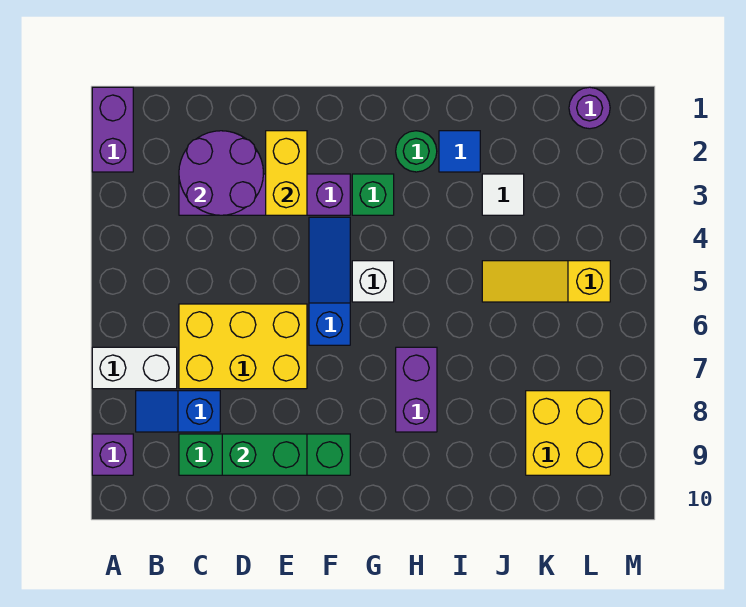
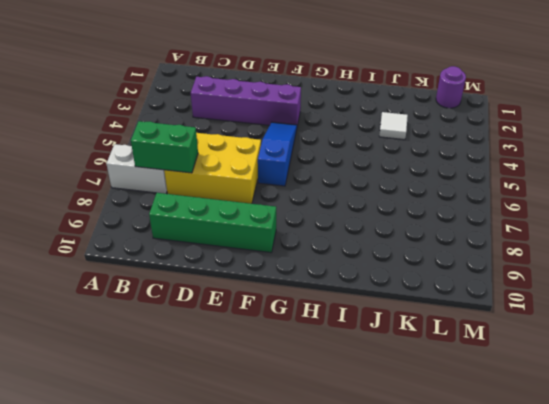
green brick B7:C7 level 2 -> green brick D9:E9 level 2
none -> purple brick A1:A2 level 1
none -> purple brick A9 level 1
none -> blue slope B8:C8 level 1 top C

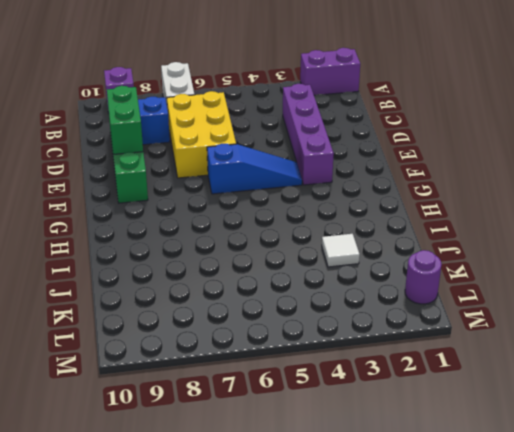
none -> green brick G3 level 1
none -> white brick G5 level 1
none -> green round brick H2 level 1

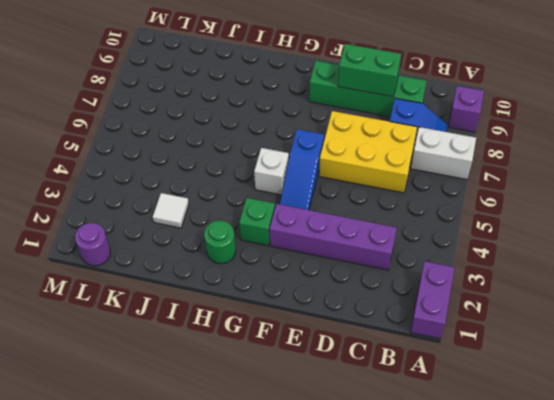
none -> purple brick H7:H8 level 1
none -> blue tile I2 level 1
none -> yellow slope J5:L5 level 1 top L

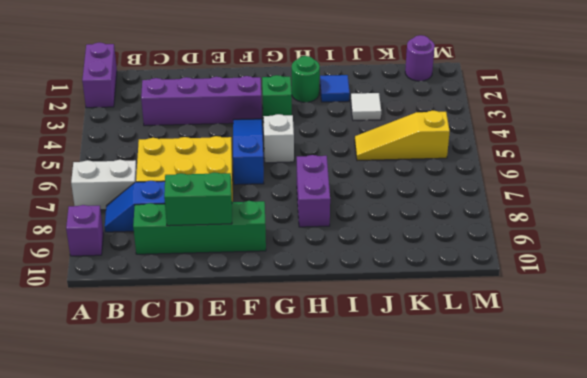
none -> yellow brick K8:L9 level 1
none -> purple round brick C2:D3 level 2
none -> yellow brick E2:E3 level 2

